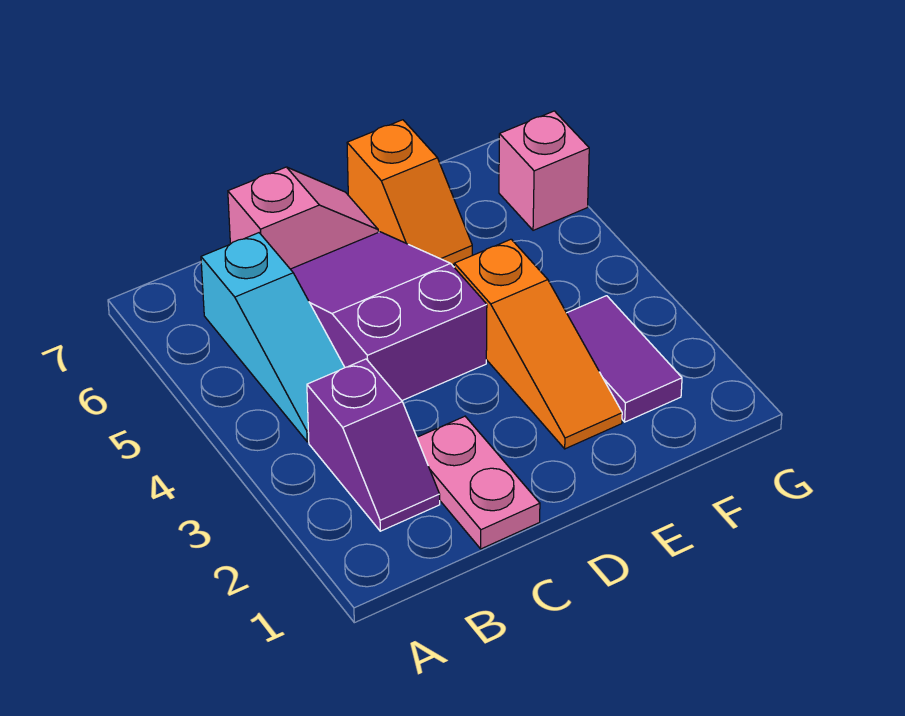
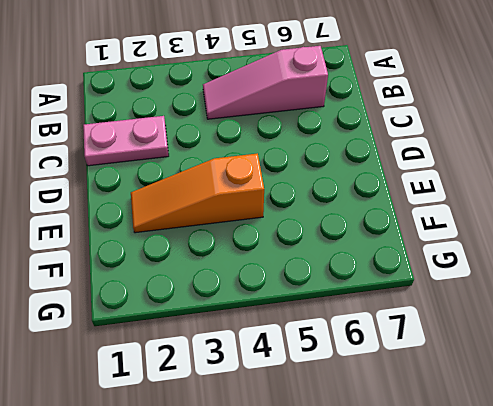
pink slope B4:B6 level 1 top 6 -> cyan slope B4:B6 level 1 top 6
none -> purple slope B2:B3 level 1 top 3
none -> purple slope C4:D6 level 1 top 4

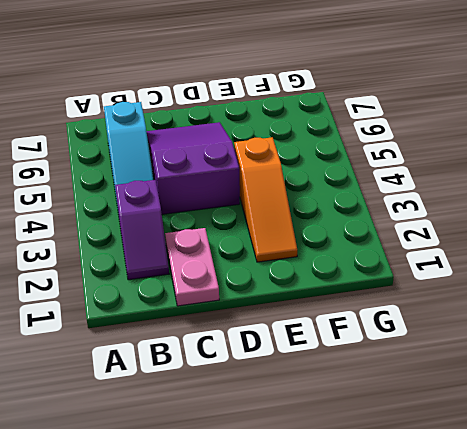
none -> pink slope C7:D7 level 1 top C
none -> orange slope E6:E7 level 1 top 7

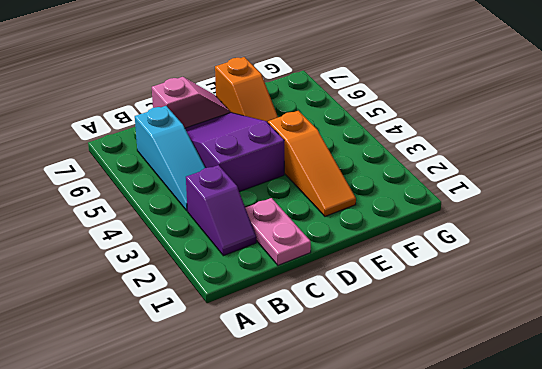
none -> purple tile F2:F3 level 1
none -> pink brick G6 level 1

